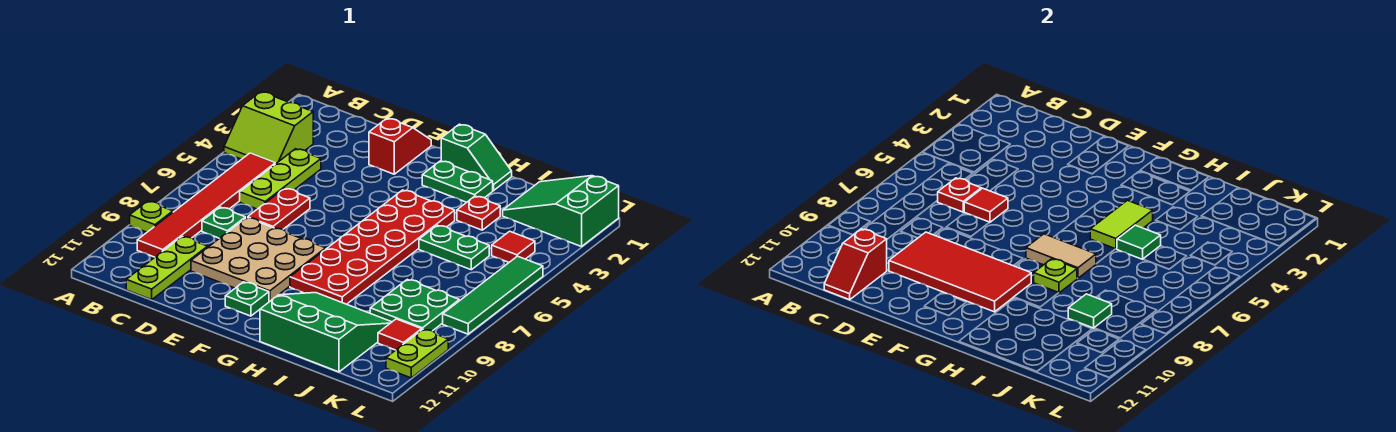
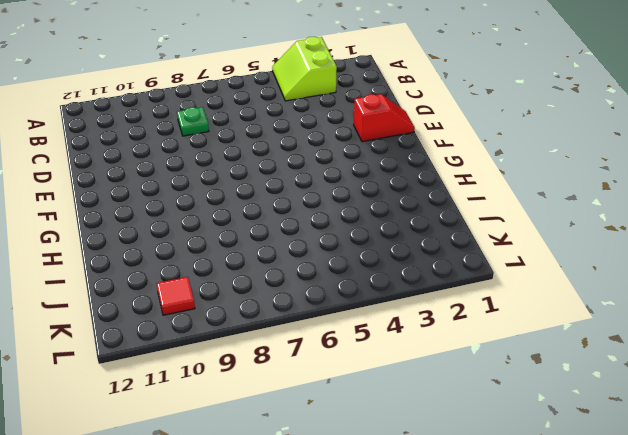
none -> lime plate A9 level 1
none -> red tile B5:B10 level 1
none -> lime plate C4:C6 level 1
none -> lime plate C10:C12 level 1

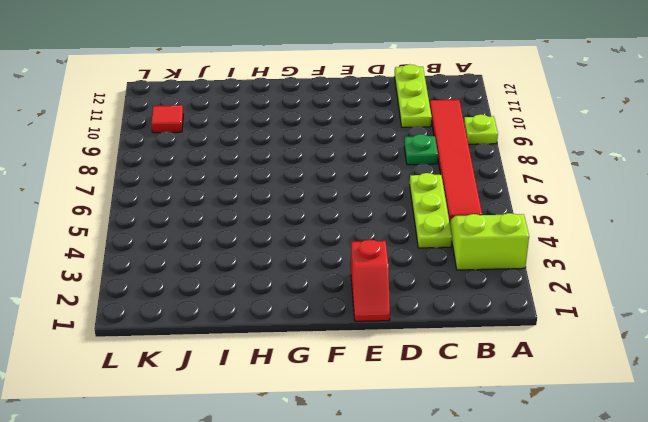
none -> red plate D6:D7 level 1
none -> tan plate D8:F10 level 1
none -> green plate F11 level 1
none -> green slope G1:H1 level 1 top G

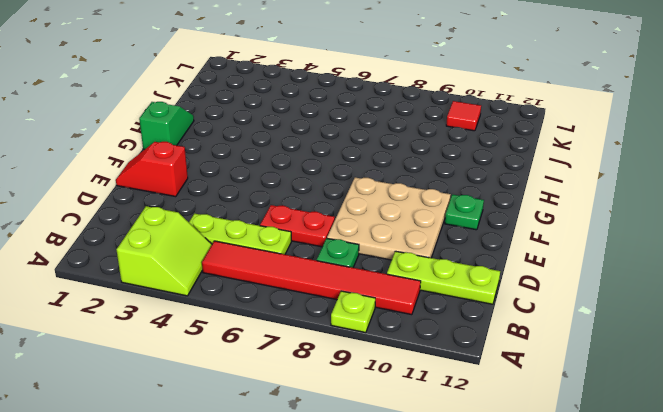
none -> green plate G2:H2 level 1
none -> red plate G4:H9 level 1
none -> green slope H10:J12 level 1 top 12
none -> red plate I3 level 1

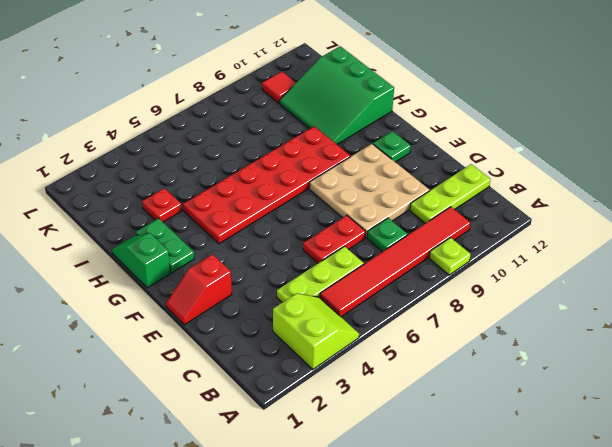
none -> green plate I5:J5 level 1
none -> green slope J1:L2 level 1 top L
none -> green plate J8:K9 level 1
none -> red tile K4 level 1

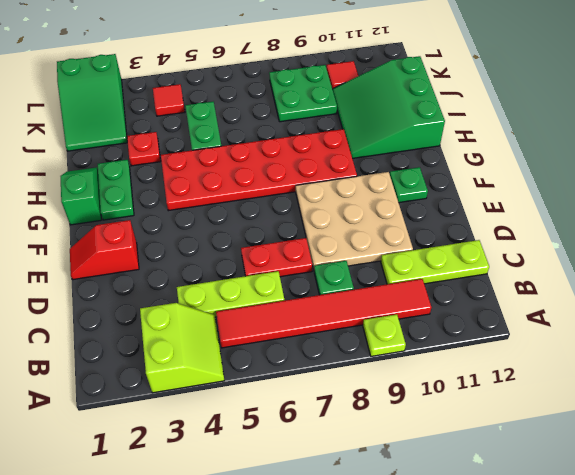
none -> green tile L5:L8 level 1
none -> lime plate L10:L11 level 1
none -> red plate C6 level 2
none -> red slope C11:C12 level 2 top 11

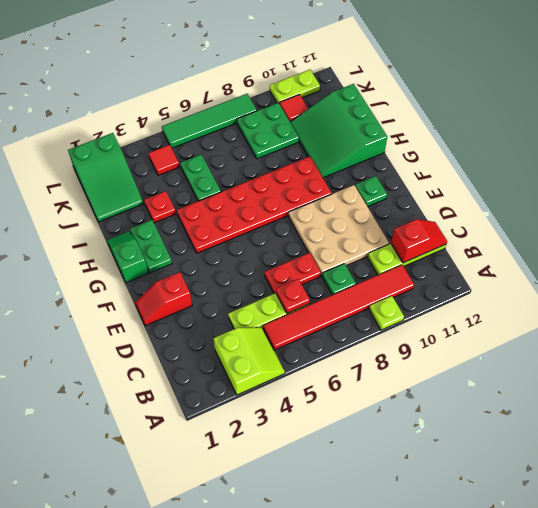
none -> red tile D6 level 2
none -> red tile D9:G10 level 2
none -> tan tile G7:H7 level 2
none -> lime tile H4:H5 level 2

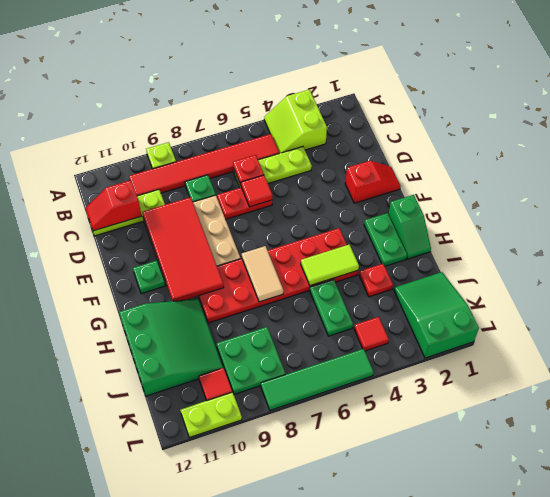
none -> lime plate H8 level 2
none -> green tile I5 level 2
none -> green tile J9 level 2

